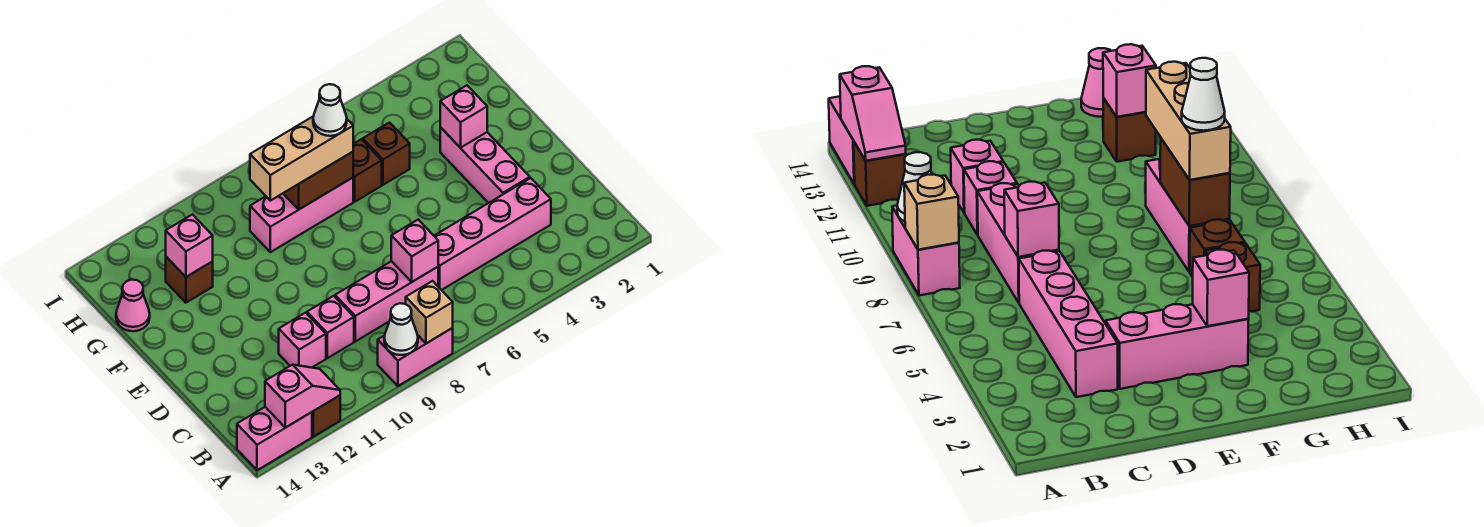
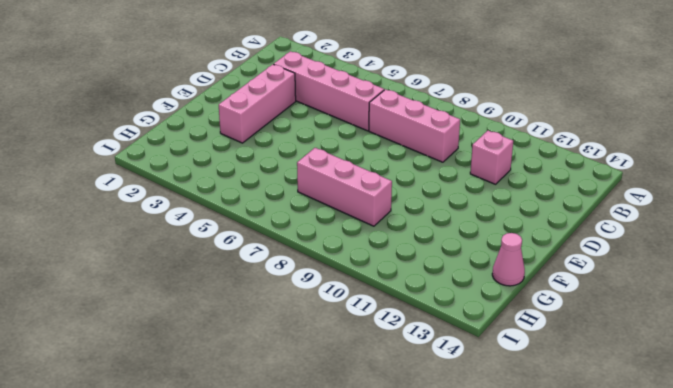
none -> pink brick A8:A9 level 1
none -> brown brick A12 level 1
none -> pink brick A13:A14 level 1

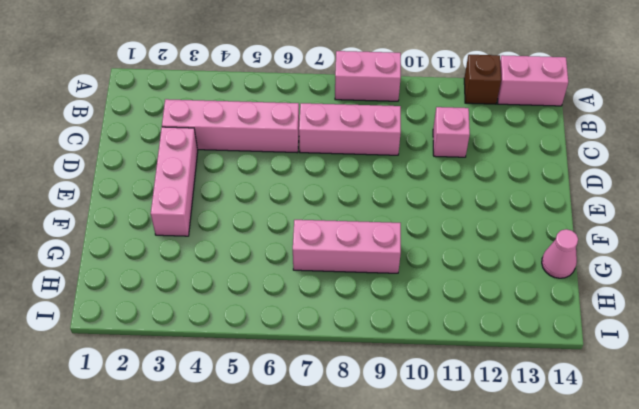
none -> pink brick C10 level 1
none -> brown brick G5 level 1
none -> brown brick G6 level 1

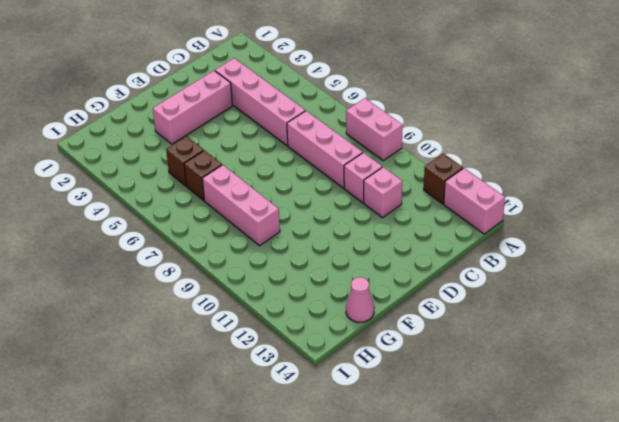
none -> brown brick G12 level 1
none -> tan brick A8 level 2
none -> white cone A9 level 2

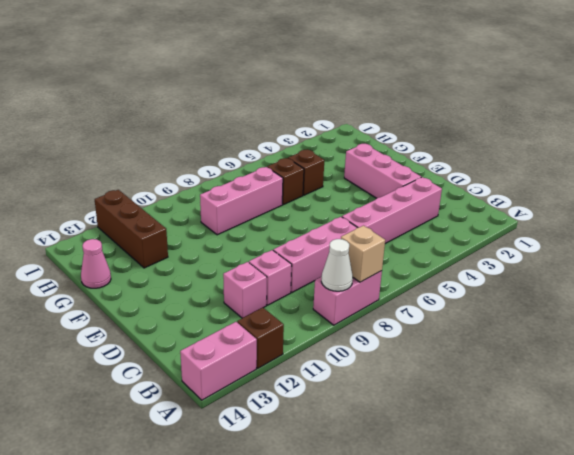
brown brick G12:I12 level 1 -> brown brick G12 level 1
none -> pink slope A12:A13 level 2 top 13
none -> pink brick C7 level 2
none -> pink brick F3 level 2

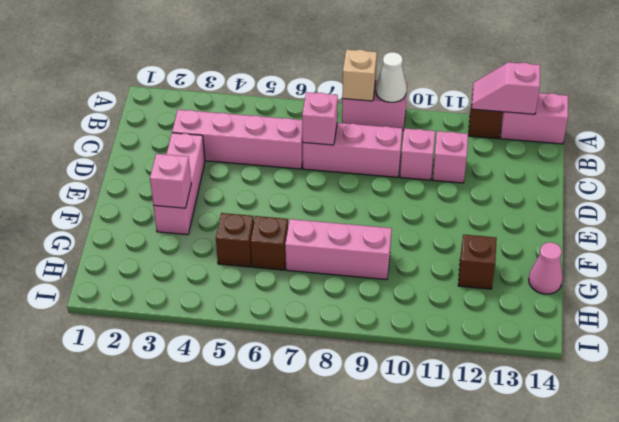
none -> brown brick G7:G8 level 2
none -> pink brick G12 level 2
none -> tan brick G7:G9 level 3

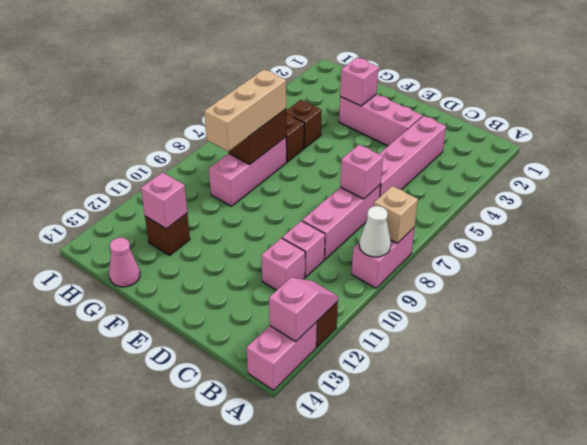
none -> white cone G7 level 4

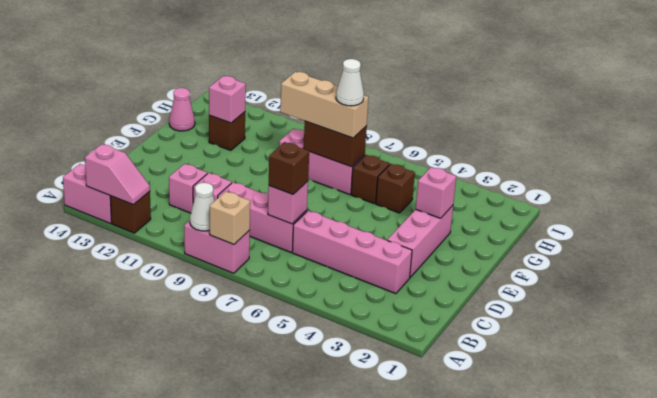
brown brick C7 level 3 -> none

